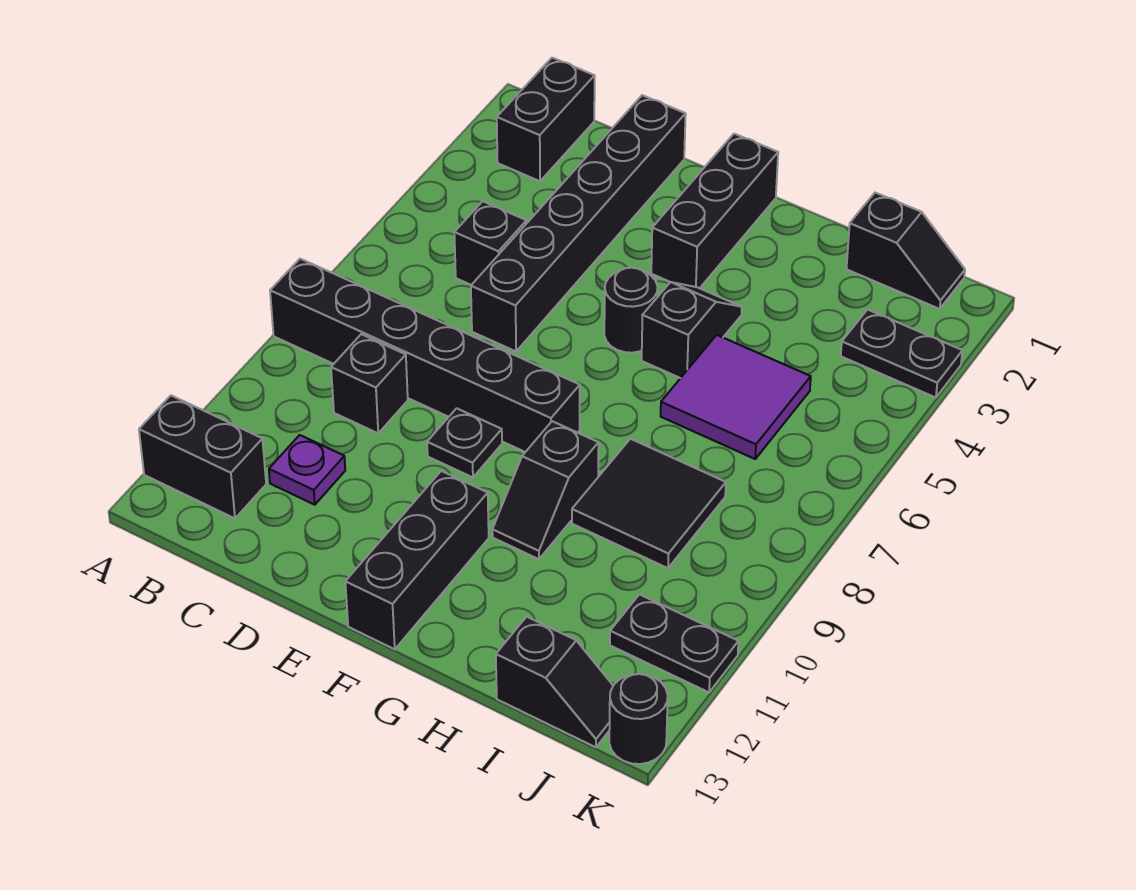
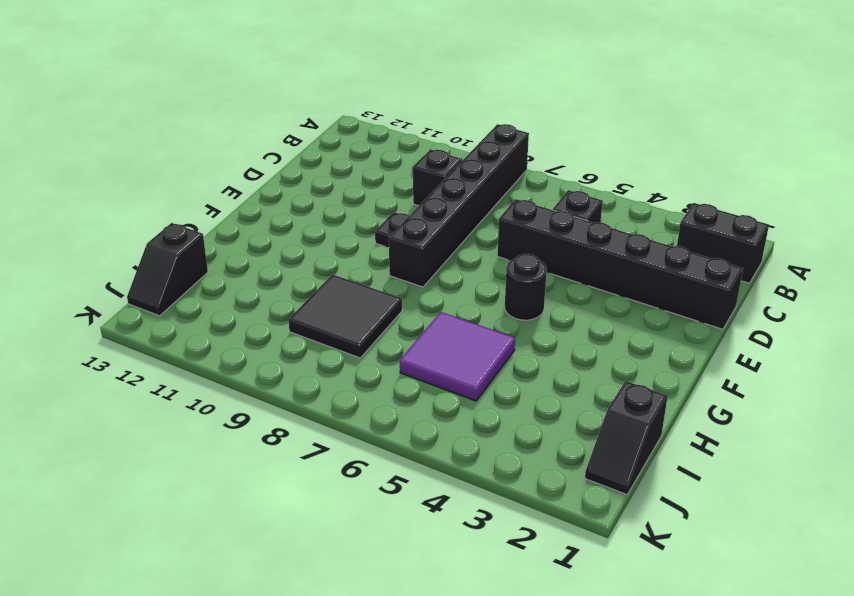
none -> black brick A12:B12 level 1
none -> purple plate C11 level 1
none -> black brick F1:F3 level 1

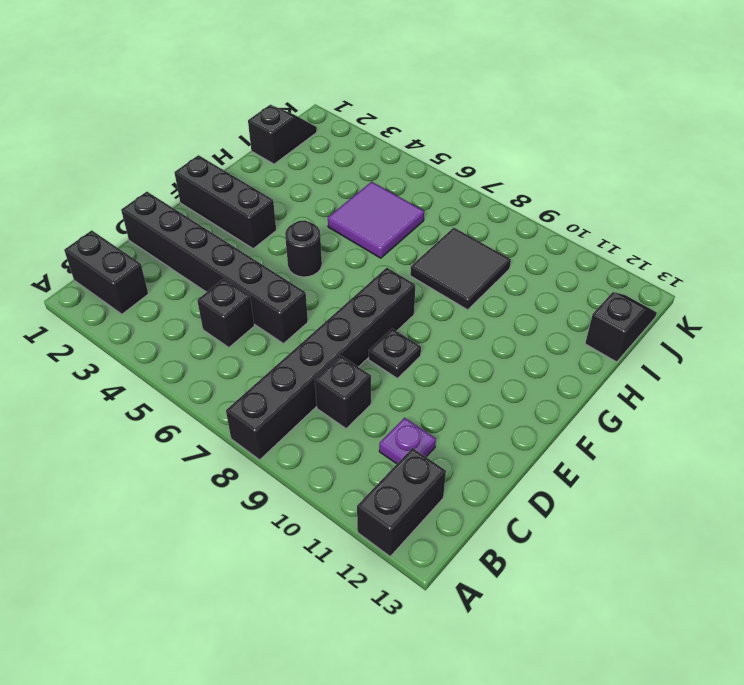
none -> black brick F11:F13 level 1
none -> black slope G4:G5 level 1 top 5
none -> black slope G9:G10 level 1 top 9

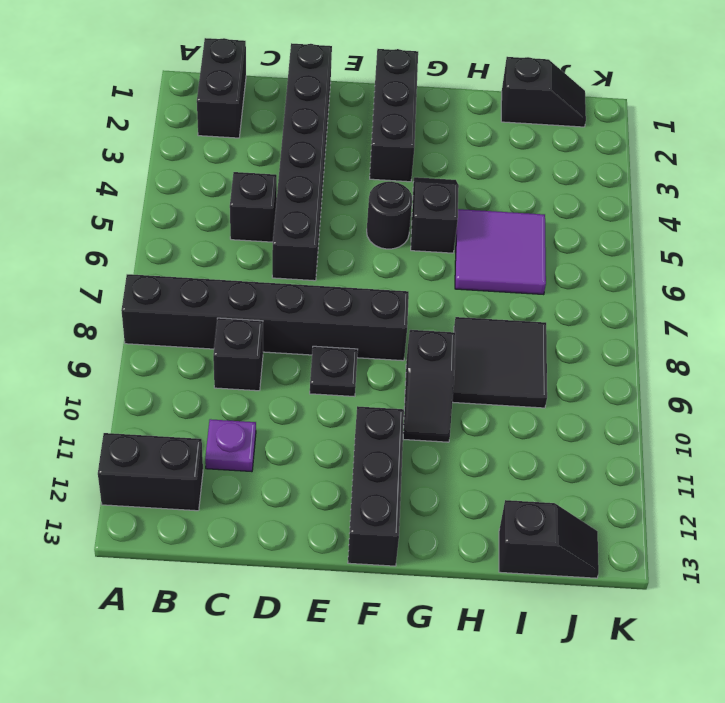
none -> black plate J3:K3 level 1
none -> black plate J11:K11 level 1
none -> black round brick K13 level 1

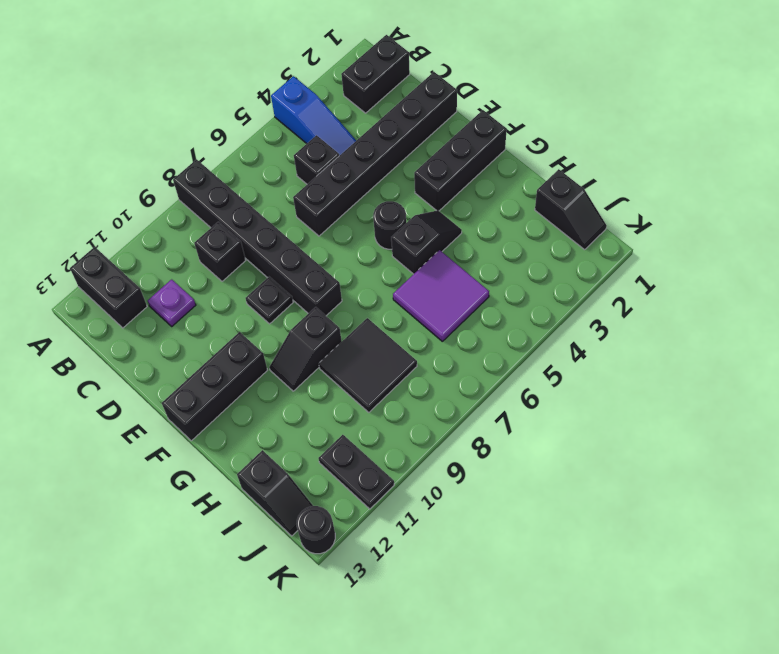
blue slope A4:C4 level 1 top A -> none
none -> black plate J3:K3 level 1

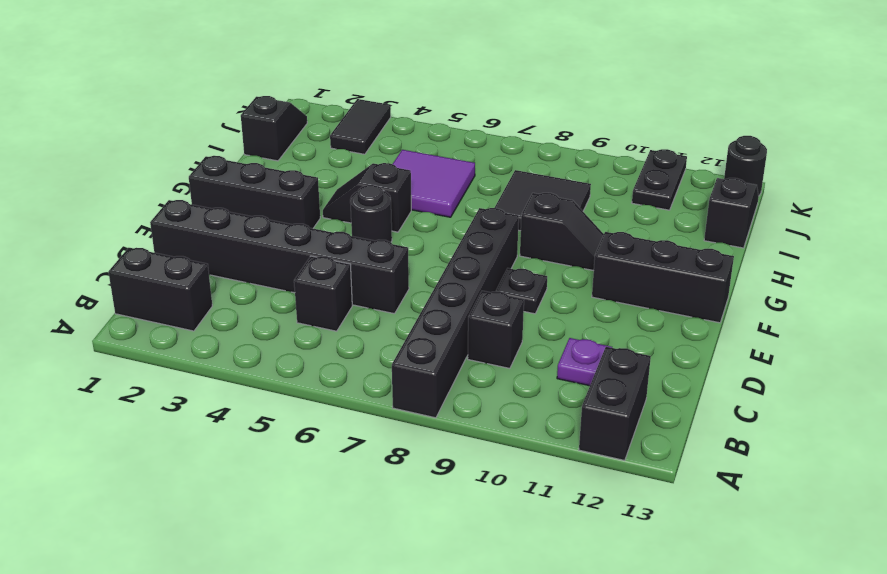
black tile J3:K3 level 1 -> black plate J3:K3 level 1

